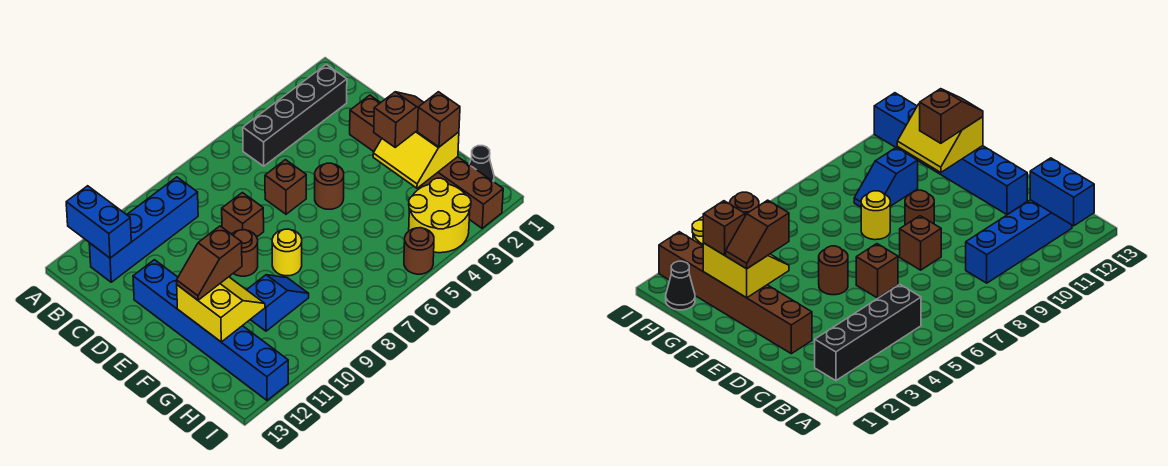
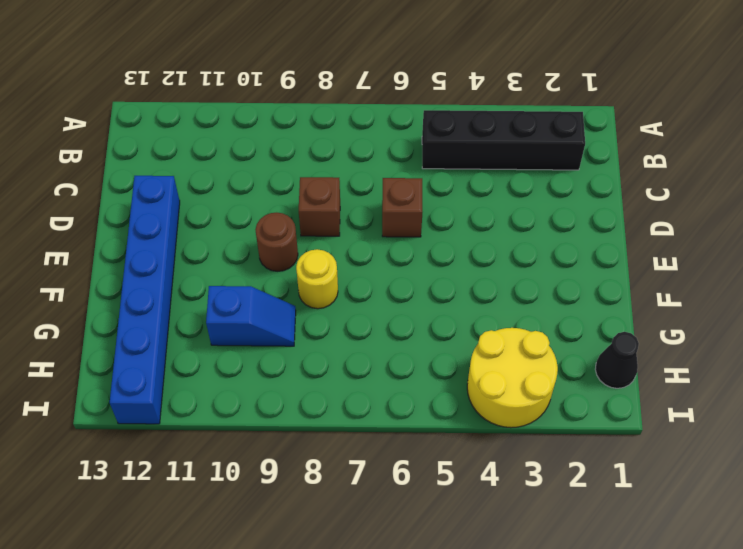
none -> blue brick B9:B12 level 1
none -> brown brick D2:I2 level 1
none -> brown round brick E5 level 1

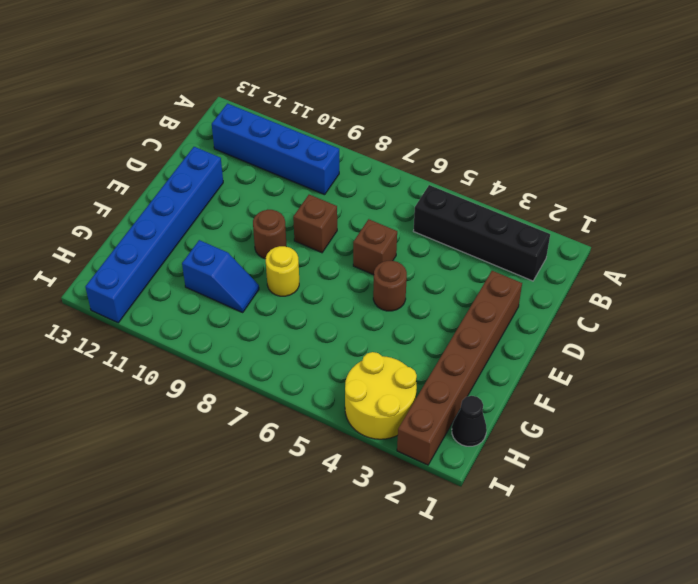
none -> brown round brick I5 level 1
none -> blue brick A12:B12 level 2
none -> yellow slope F2:G3 level 2 top 2

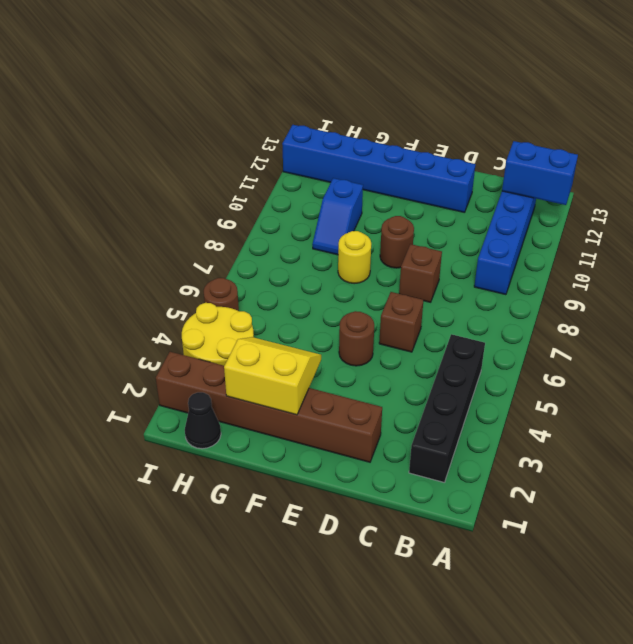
none -> yellow slope F11:G12 level 2 top 12
none -> brown slope F2:F3 level 3 top 3
none -> brown slope F11:F12 level 3 top 11

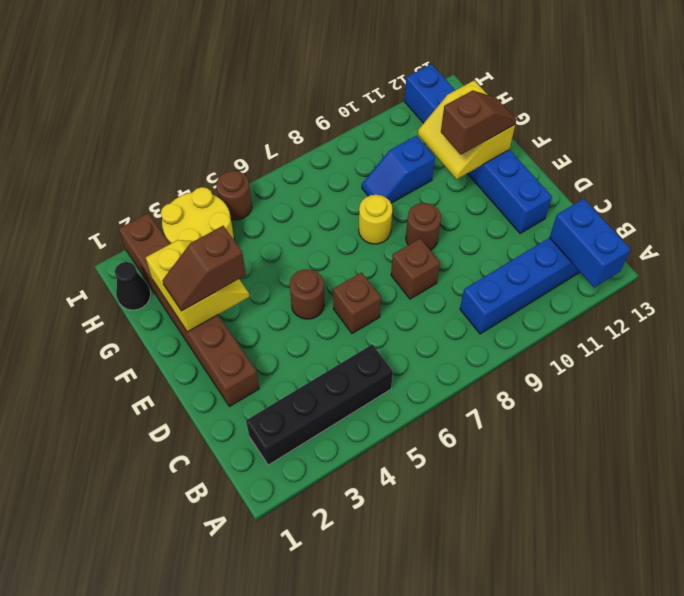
none -> brown brick G2 level 3

